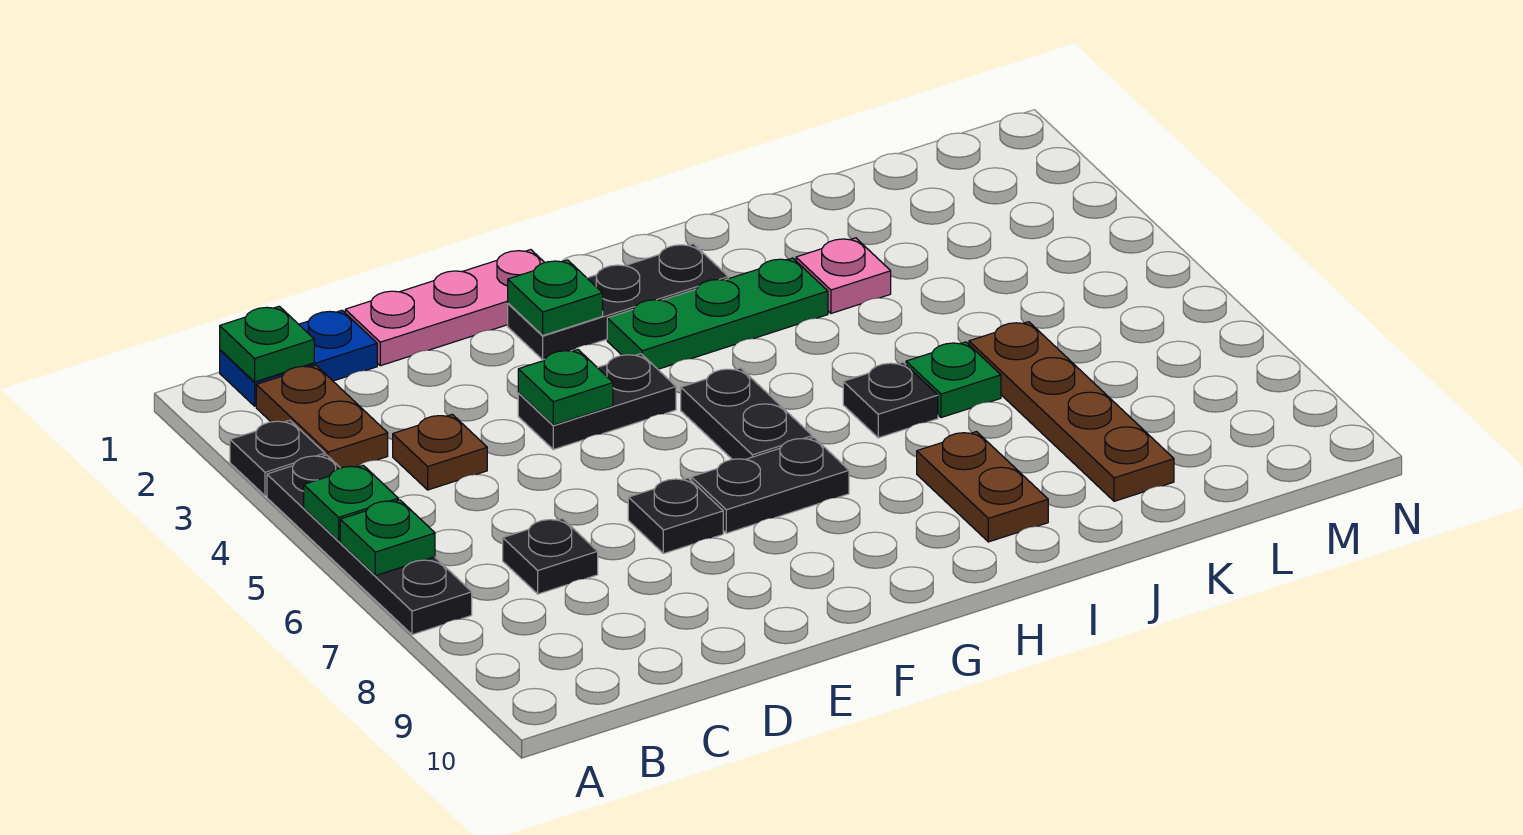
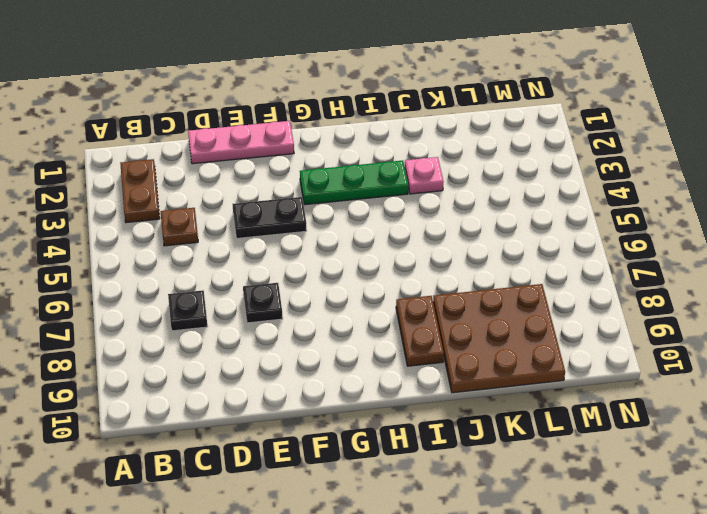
brown plate J8:L10 level 1 -> brown plate K6:K9 level 1
none -> black plate A3 level 1
none -> black plate A4:A7 level 1
none -> blue plate B1:C1 level 1

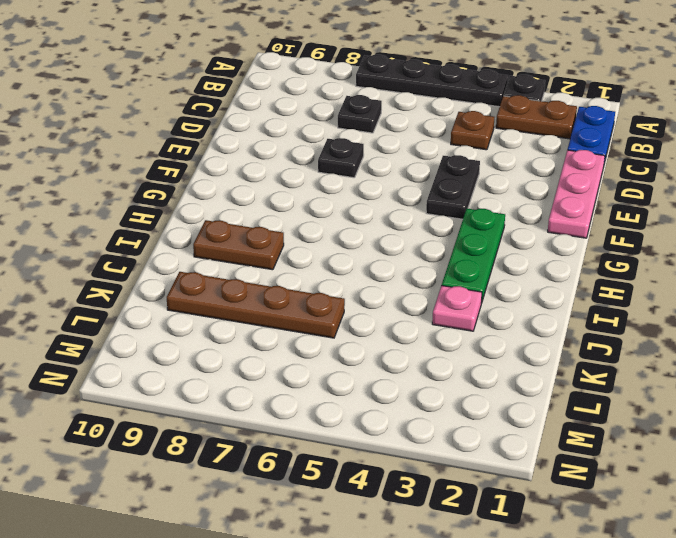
none -> black plate F2:H2 level 1
none -> black plate F7:G7 level 1
none -> black plate G5:G6 level 1

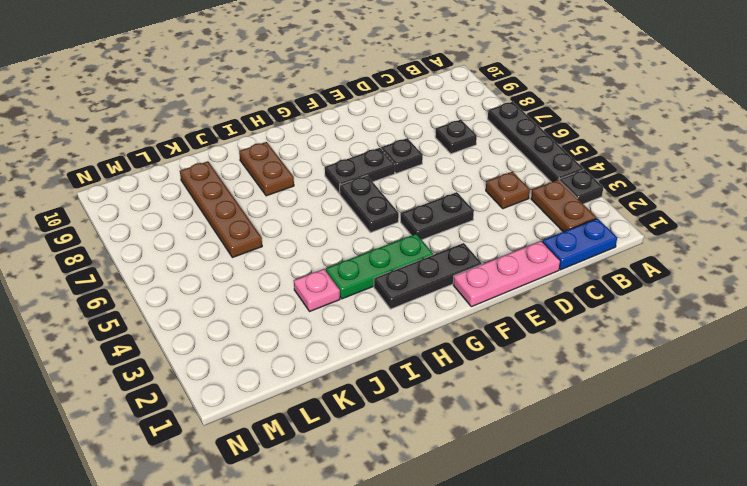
none -> black plate I6 level 1
none -> green plate J6 level 1
none -> green plate A5 level 2

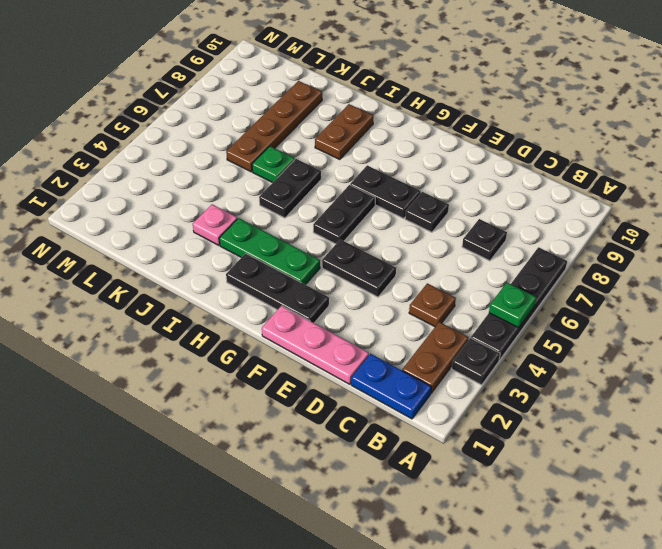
black plate I5:I6 level 1 -> black plate I6 level 1
none -> green plate A6 level 2
none -> green plate B1 level 2
none -> green plate E4 level 2

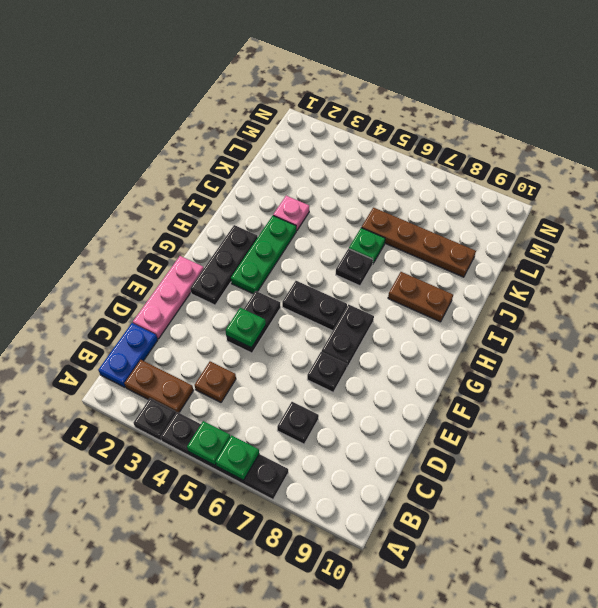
none -> green plate B1 level 2
none -> green plate F2 level 2

